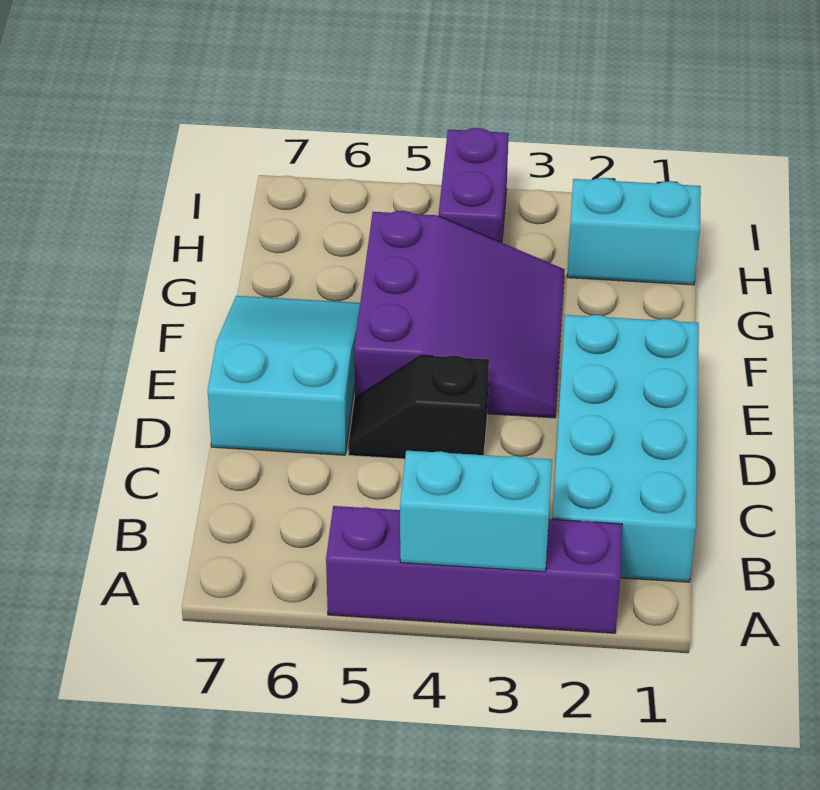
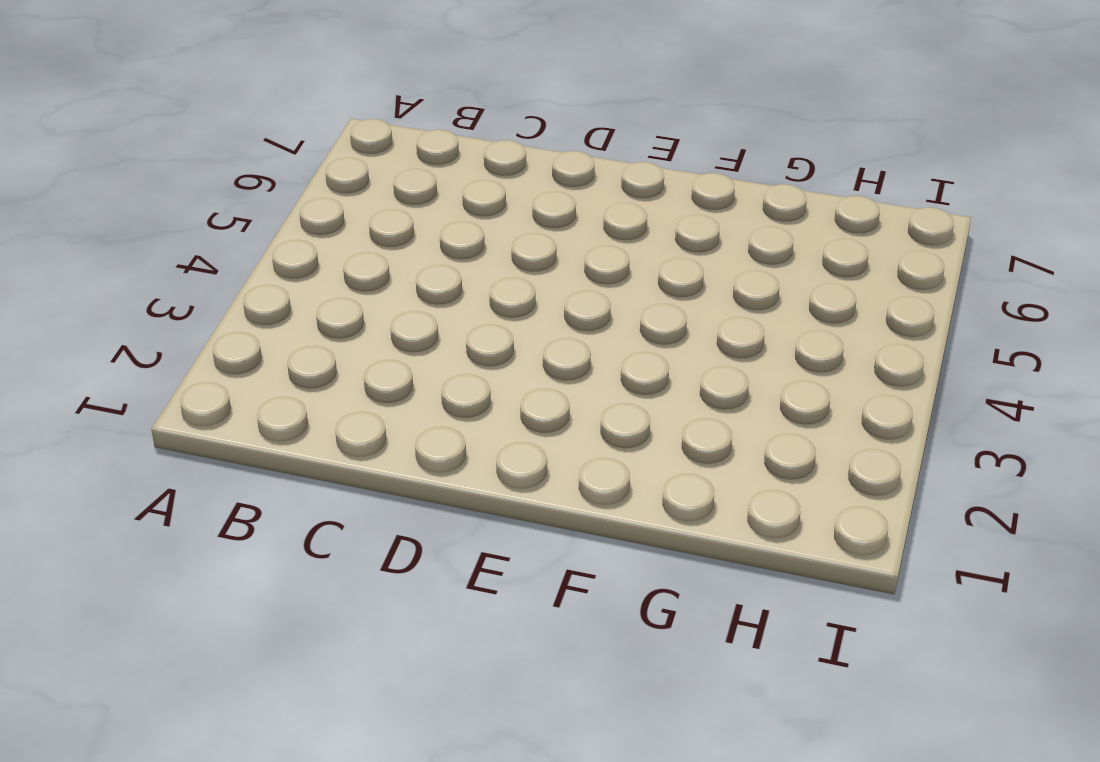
none -> purple brick A2:A5 level 1
none -> cyan brick B1:E2 level 1

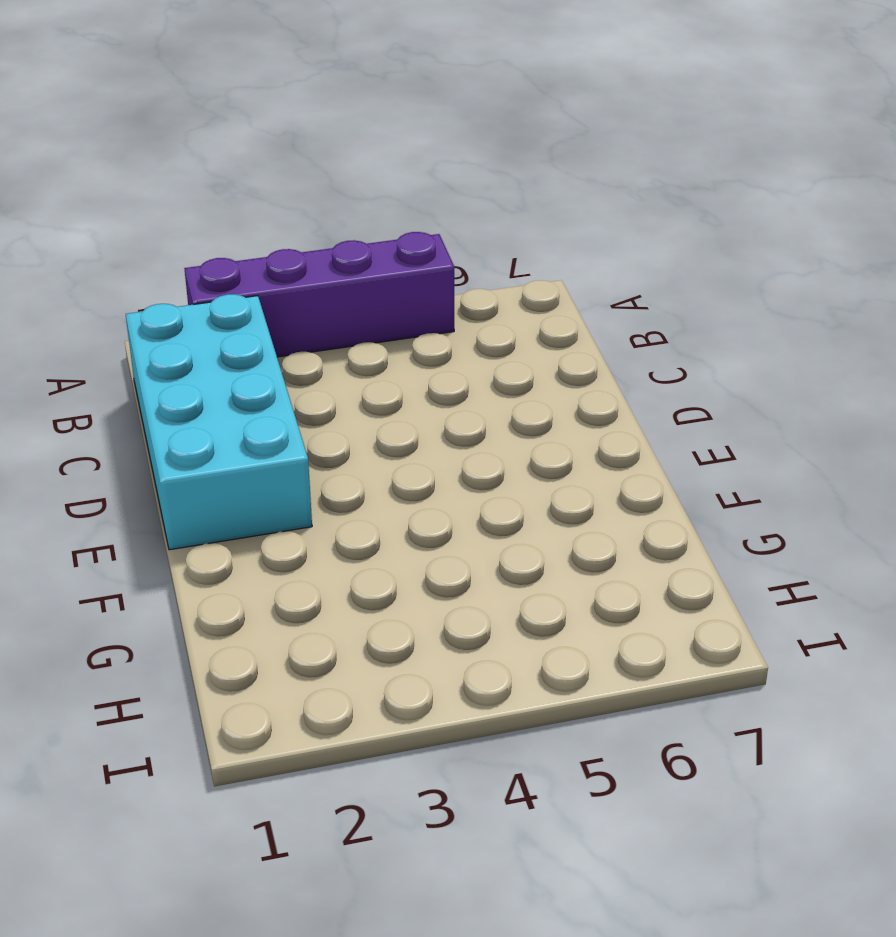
none -> black slope D4:D5 level 1 top 4
none -> cyan slope D6:F7 level 1 top D

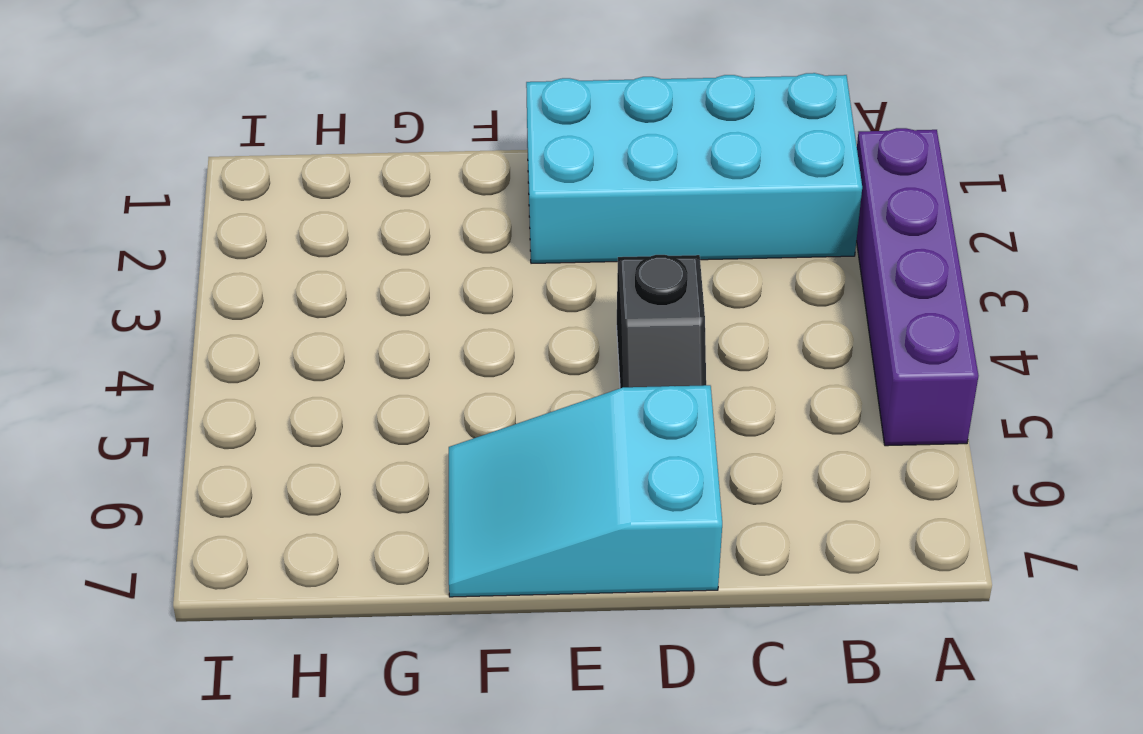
none -> purple slope E3:G5 level 1 top 5
none -> cyan brick H1:H2 level 1

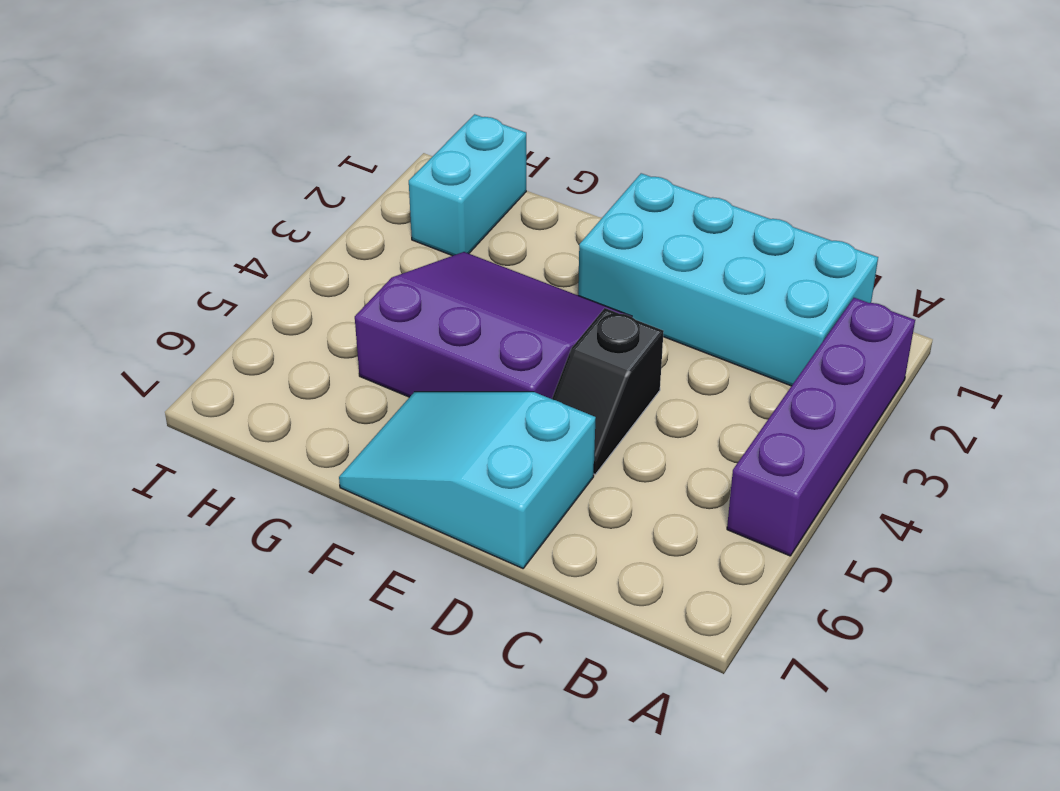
none -> purple brick H4:I4 level 1
none -> cyan brick A3:A4 level 2

